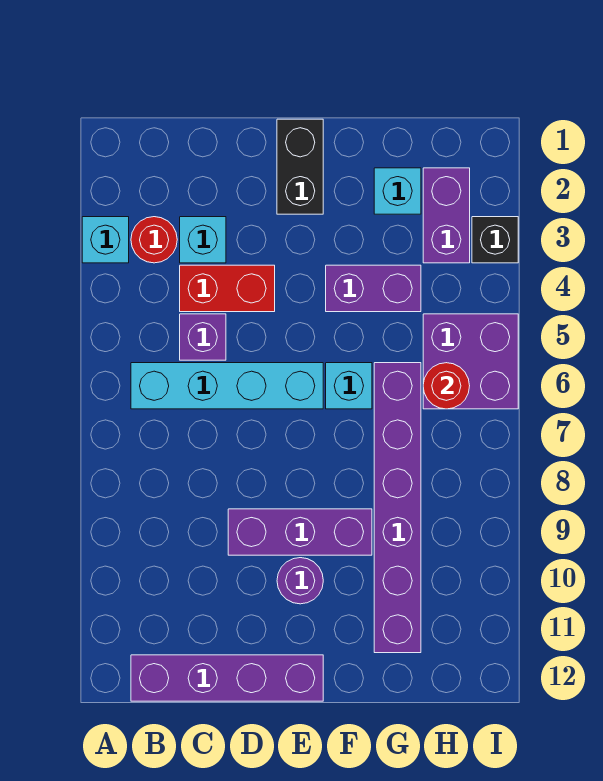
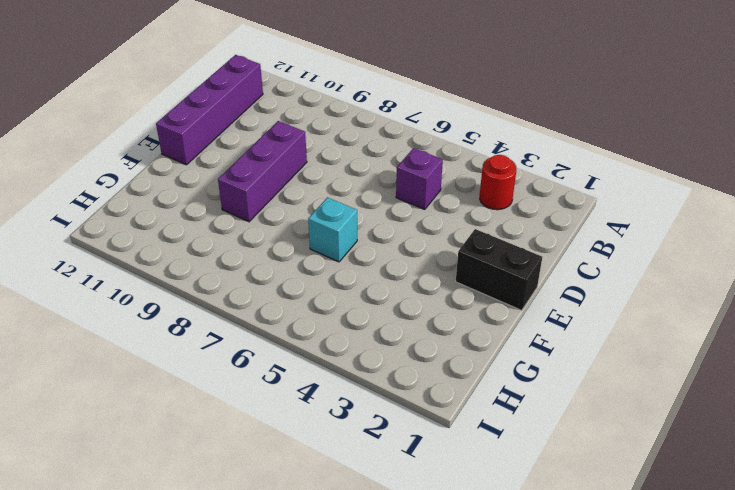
none -> cyan brick A3 level 1
none -> cyan brick B6:E6 level 1
none -> cyan brick C3 level 1

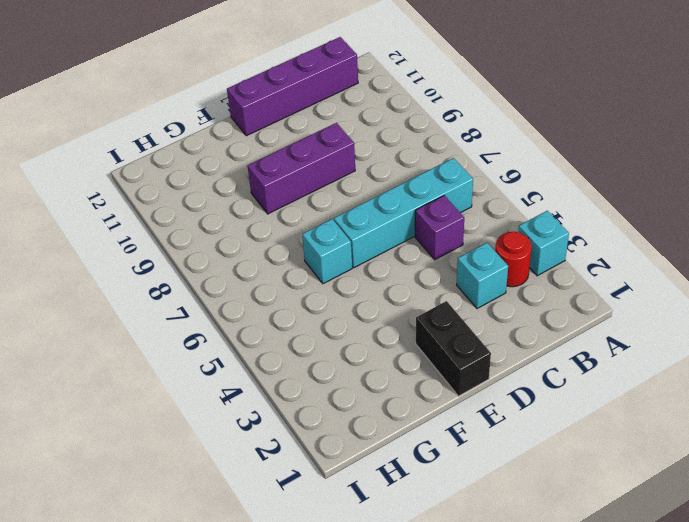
none -> red brick C4:D4 level 1
none -> purple round brick E10 level 1
none -> purple brick F4:G4 level 1

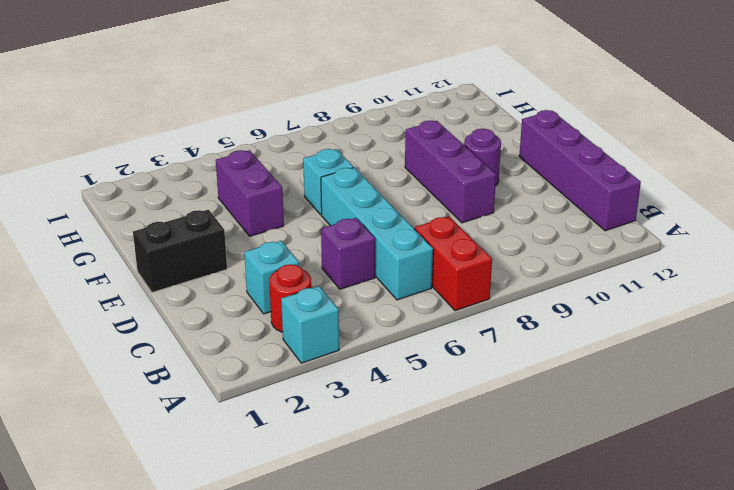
red brick A7:B7 level 1 -> red brick C4:D4 level 1
none -> cyan brick G2 level 1
none -> purple brick G6:G11 level 1
none -> purple brick H2:H3 level 1

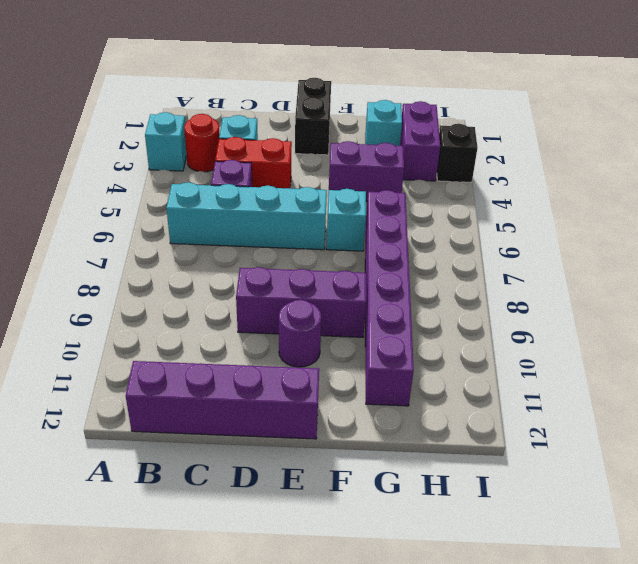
none -> purple brick H5:I6 level 1
none -> red round brick H6 level 2

